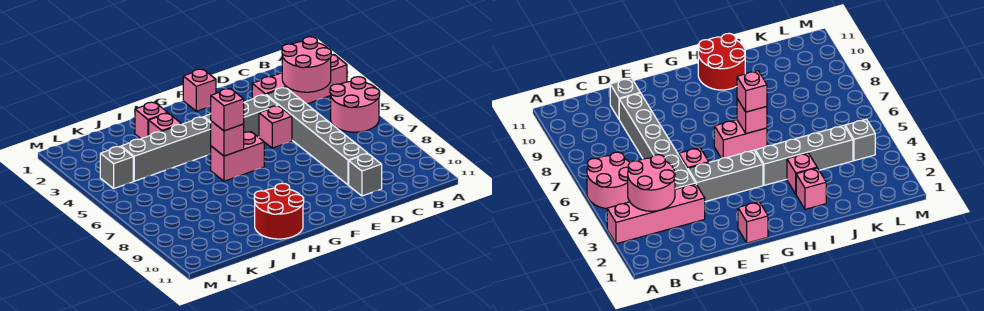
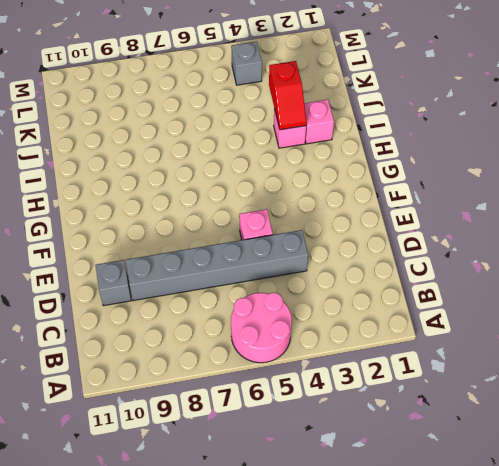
red slope I3:J3 level 2 top J -> none
none -> pink brick A3:D3 level 1
none -> grey brick E4:G4 level 1
none -> pink brick F1 level 1

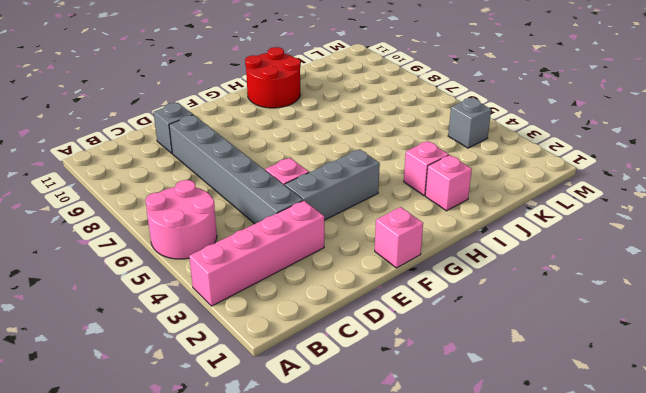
none -> pink brick G6:H6 level 1
none -> grey brick H4:K4 level 1
none -> pink round brick B3:C4 level 2

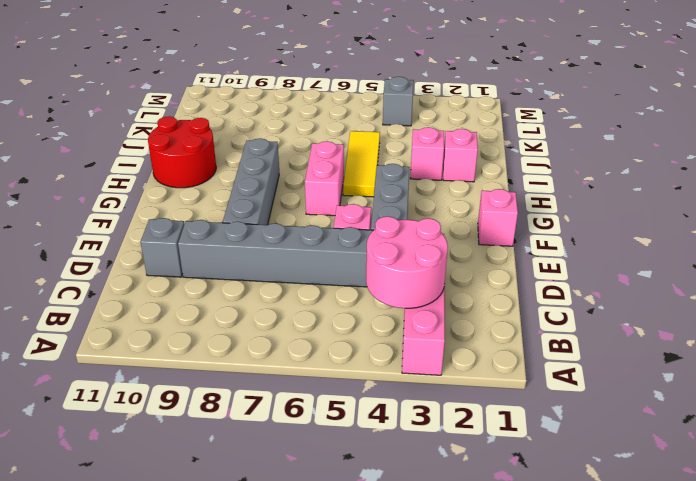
grey brick E8:H8 level 1 -> grey brick H4:K4 level 1
yellow tile H5:J5 level 1 -> none
none -> pink round brick A5:B6 level 1
none -> pink brick H6 level 2
none -> pink brick H6 level 3

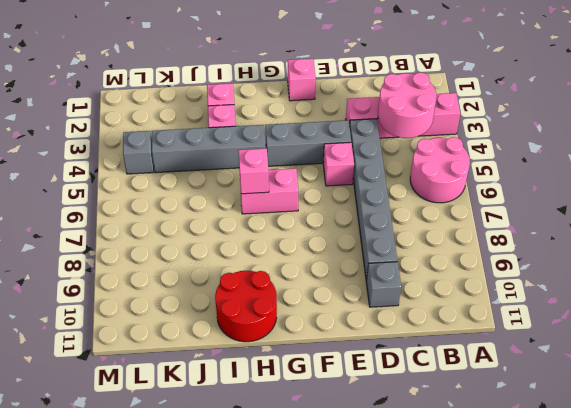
none -> pink brick H6 level 3

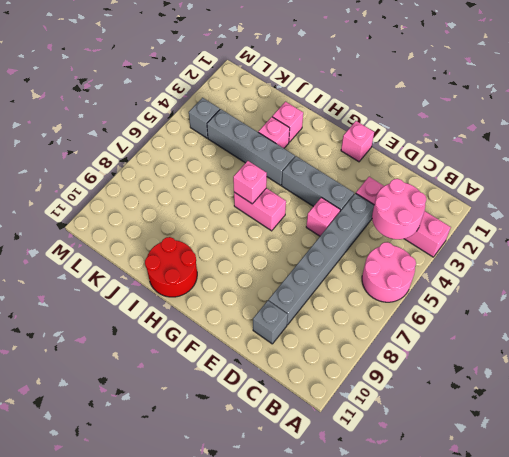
none -> pink brick H6 level 3

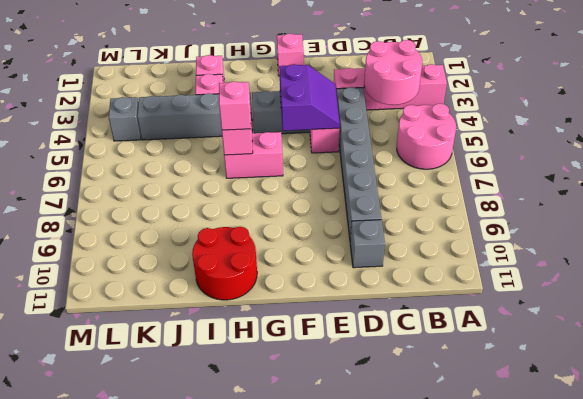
purple slope E4:F5 level 2 top F -> none

